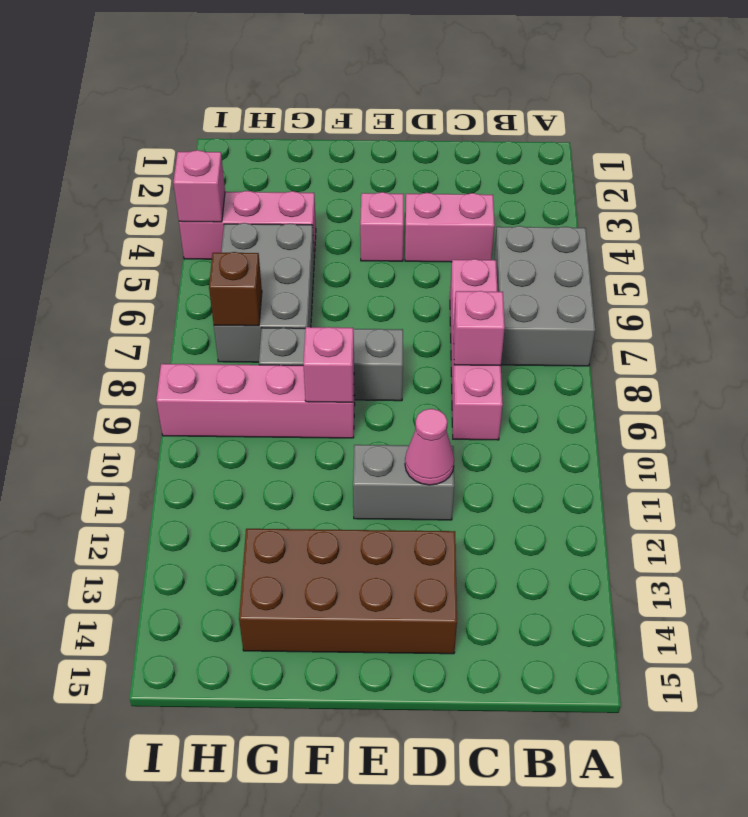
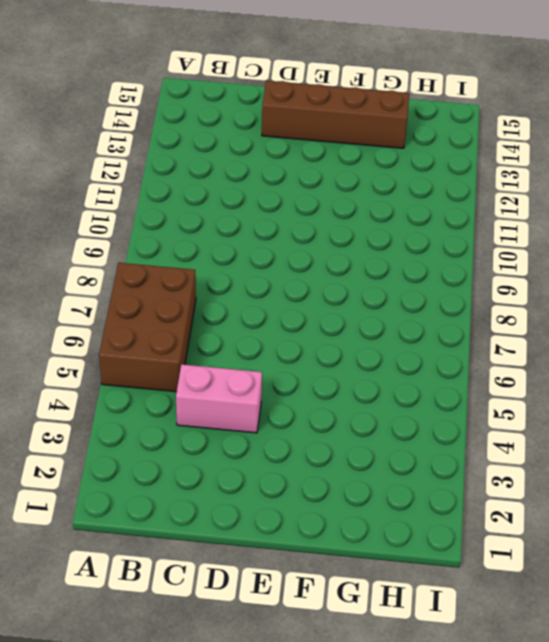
brown brick A5:B7 level 1 -> grey brick A5:B7 level 1
brown brick D14:G14 level 1 -> brown brick D13:G14 level 1
none -> pink brick C6:C9 level 1
none -> grey brick D11:E11 level 1
none -> pink brick E4 level 1

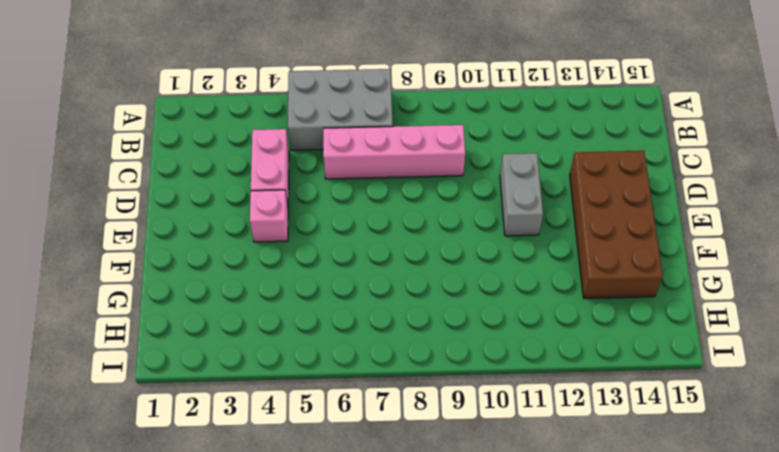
none -> grey brick E8:G8 level 1
none -> pink brick F9:I9 level 1
none -> pink brick G4:I4 level 1

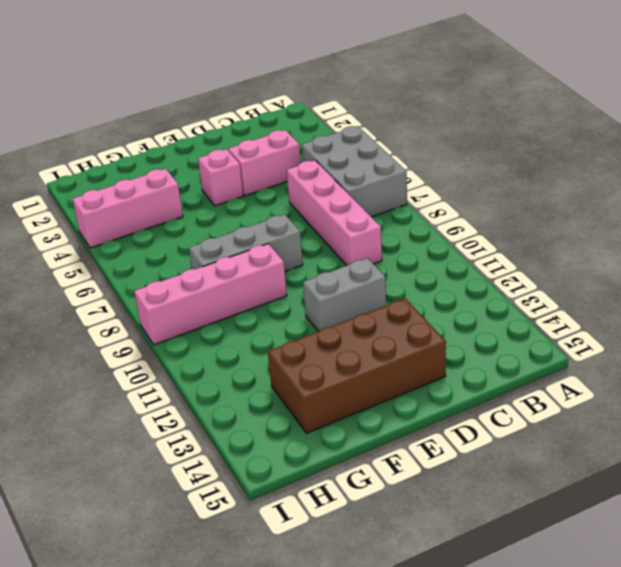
none -> grey brick G5:H7 level 1
none -> pink brick C8 level 2
none -> pink cone D11 level 2

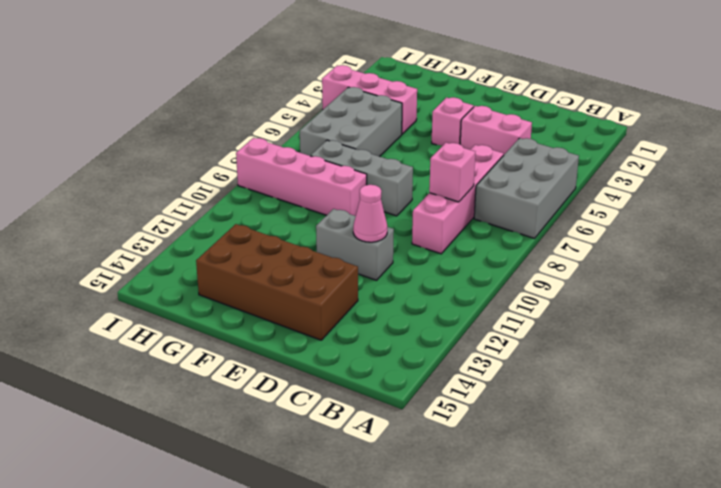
none -> pink brick F9 level 2
none -> brown brick H7 level 2
none -> pink brick I4 level 2

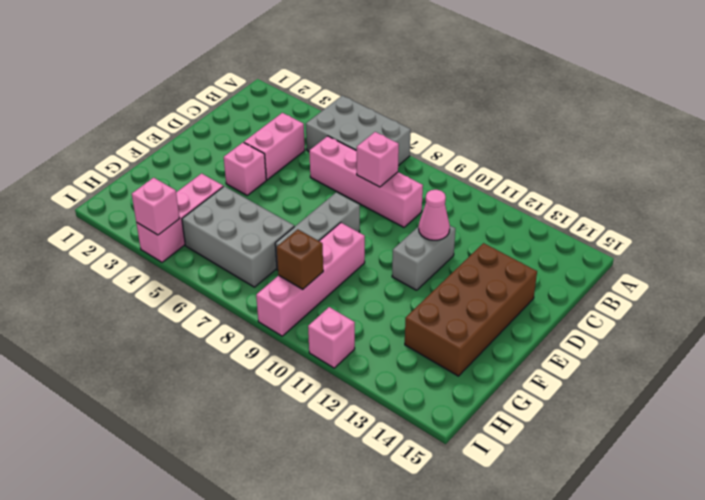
brown brick H9 level 2 -> brown brick H7 level 2
pink brick I11 level 1 -> pink brick F9 level 2

